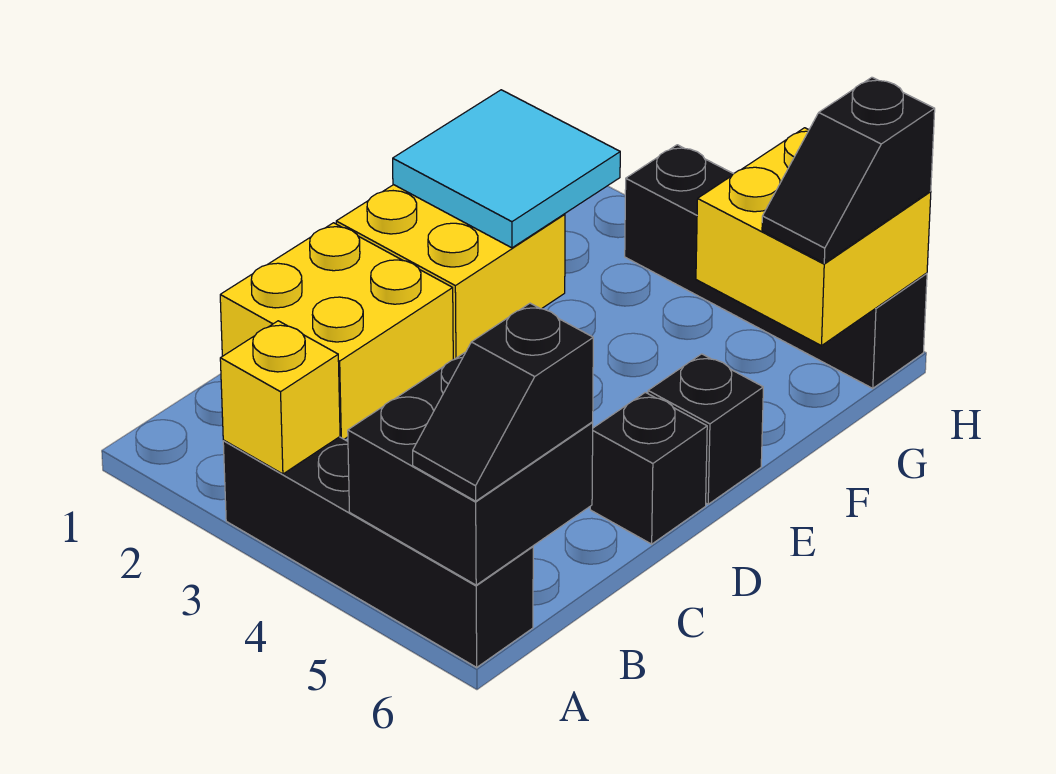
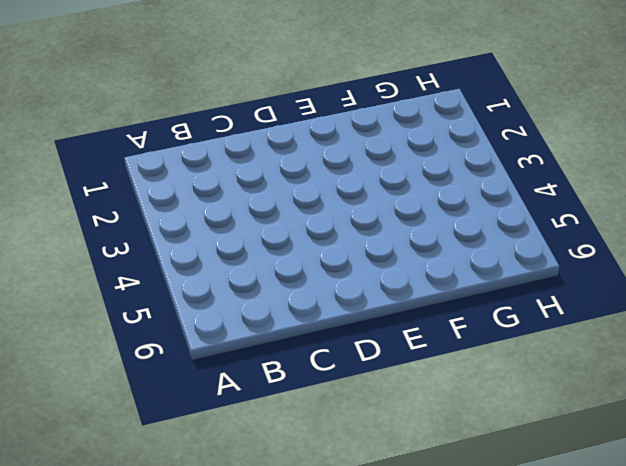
none -> black brick A3:A6 level 1
none -> yellow brick C1:D2 level 1
none -> black brick D6 level 1

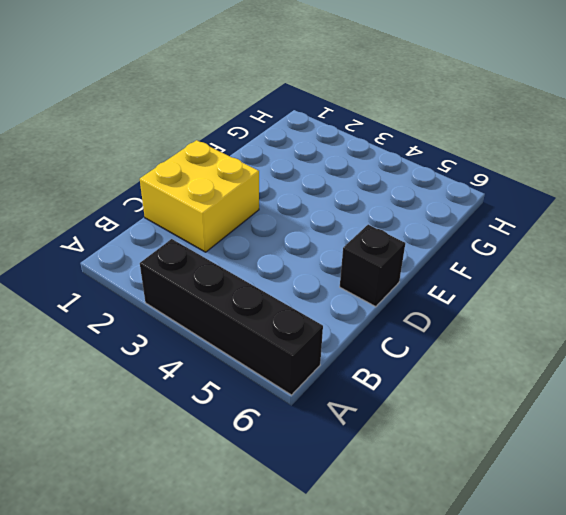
none -> yellow brick E1:F2 level 1
none -> black brick E6 level 1
none -> black brick H3:H6 level 1

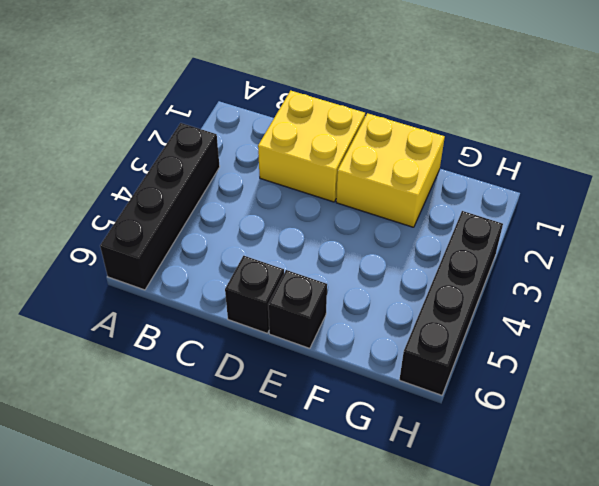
none -> yellow brick A3 level 2
none -> black brick A5:B6 level 2
none -> cyan tile F1:G2 level 2

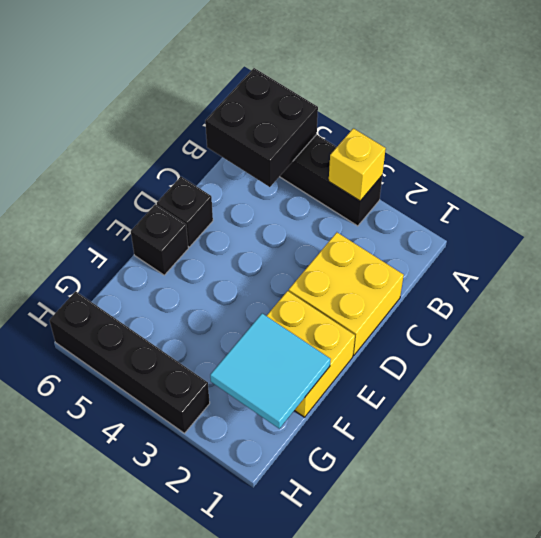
none -> yellow brick G5:H6 level 2
none -> black slope A6:B6 level 3 top B
none -> black slope G6:H6 level 3 top H

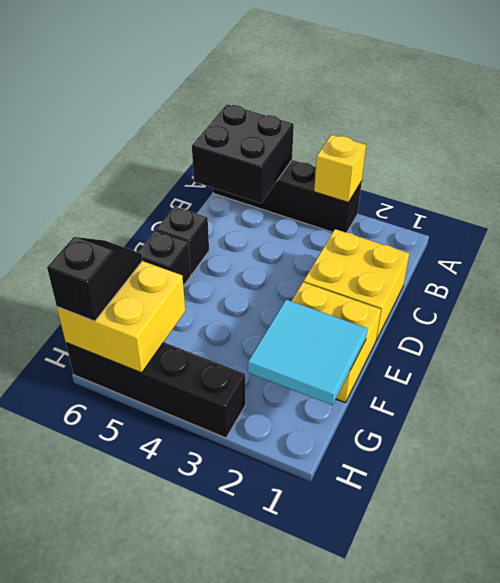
none -> black slope A6:B6 level 3 top B

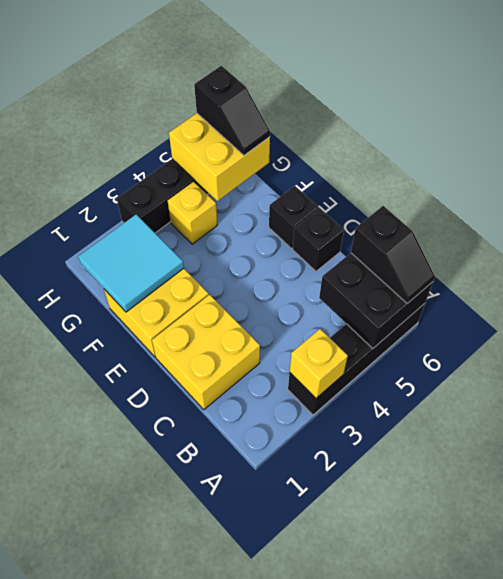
yellow brick G4 level 1 -> none

